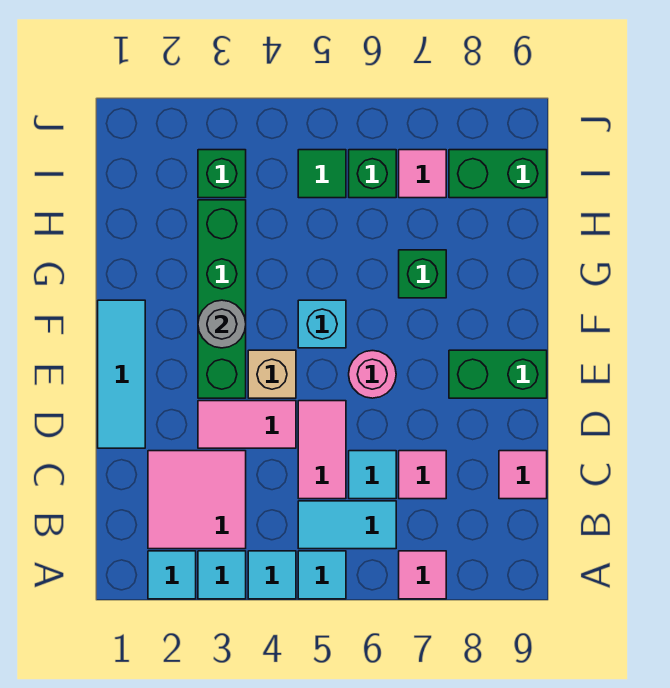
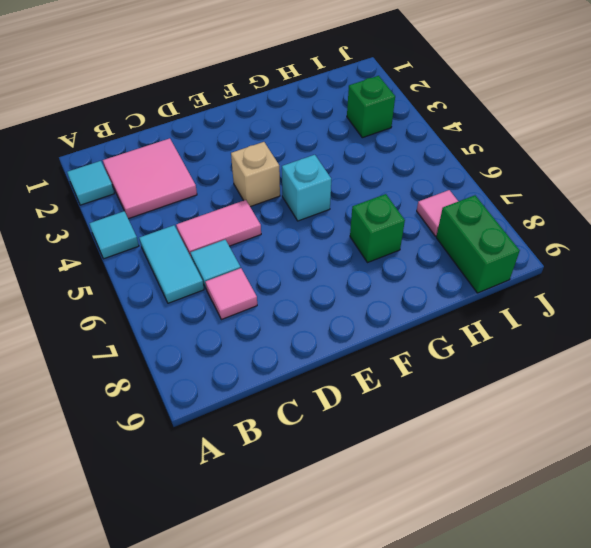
none -> cyan tile A3 level 1
none -> cyan tile A5 level 1
none -> pink tile A7 level 1

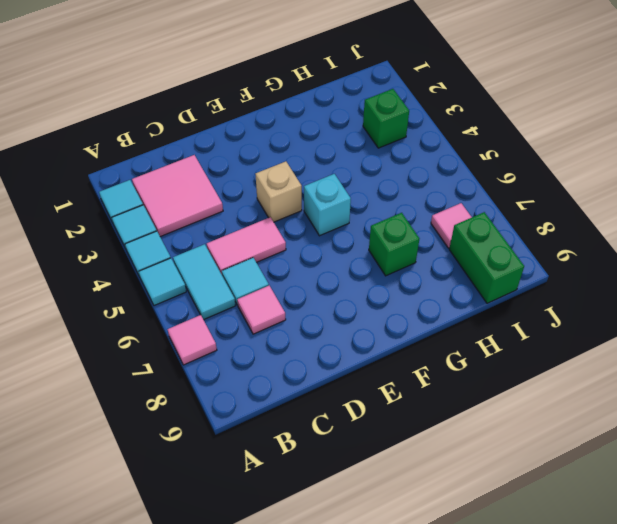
none -> pink tile C9 level 1
none -> cyan tile D1:F1 level 1
none -> pink tile D3:D4 level 1

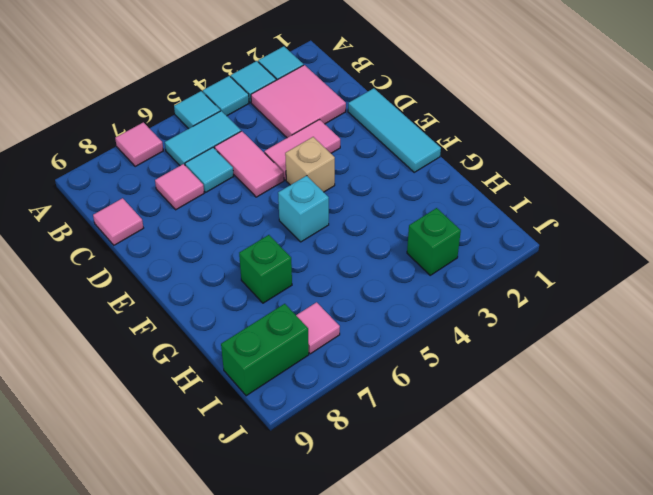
none -> green brick E3:H3 level 1
none -> pink round brick E6 level 1
none -> green brick E8:E9 level 1

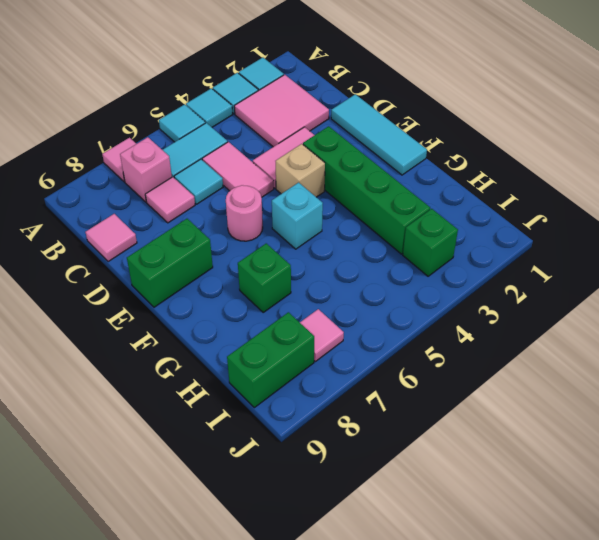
pink brick B7 level 1 -> none
none -> green tile I5 level 1
none -> green brick I6 level 1
none -> grey round brick F3 level 2

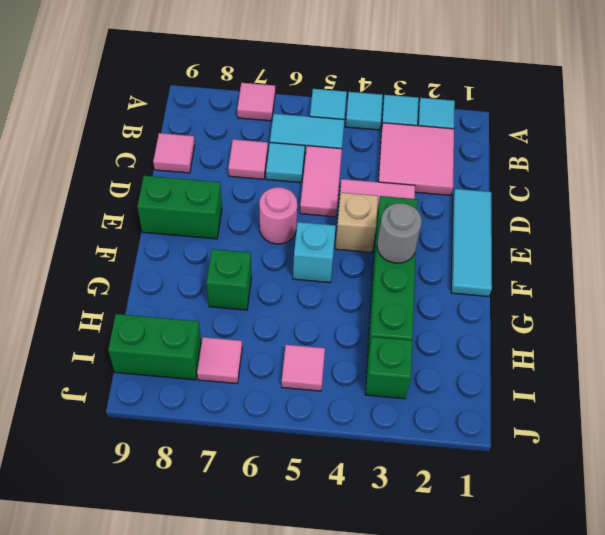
pink tile I5 level 1 -> green tile I5 level 1
none -> green brick I6 level 1

